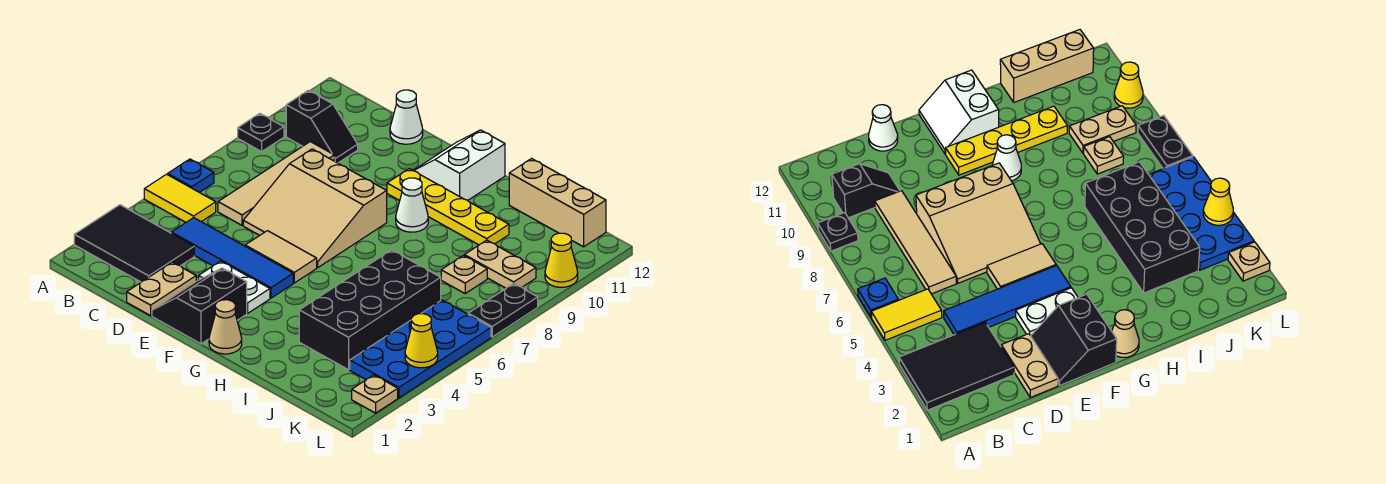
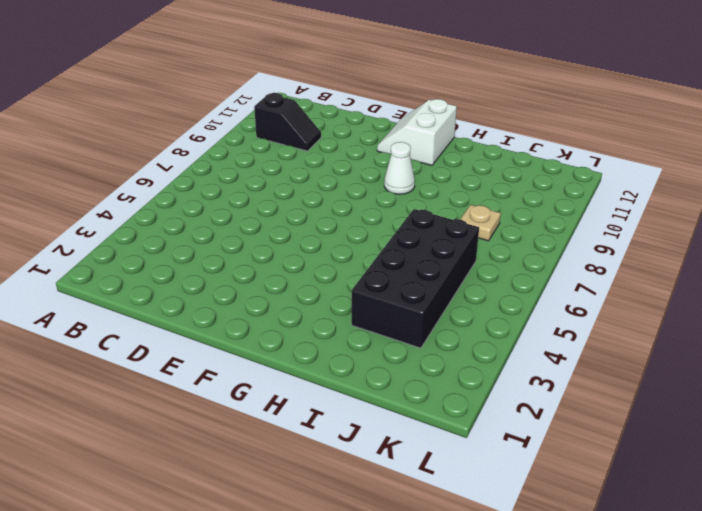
none -> black tile A2:C3 level 1
none -> yellow tile A5:B5 level 1
none -> blue plate A6 level 1

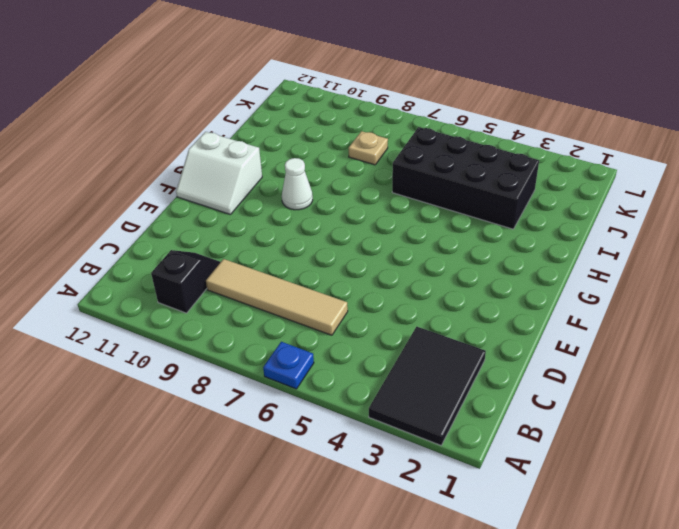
none -> yellow tile A5:B5 level 1
none -> black plate A9 level 1
none -> blue tile C4:F4 level 1

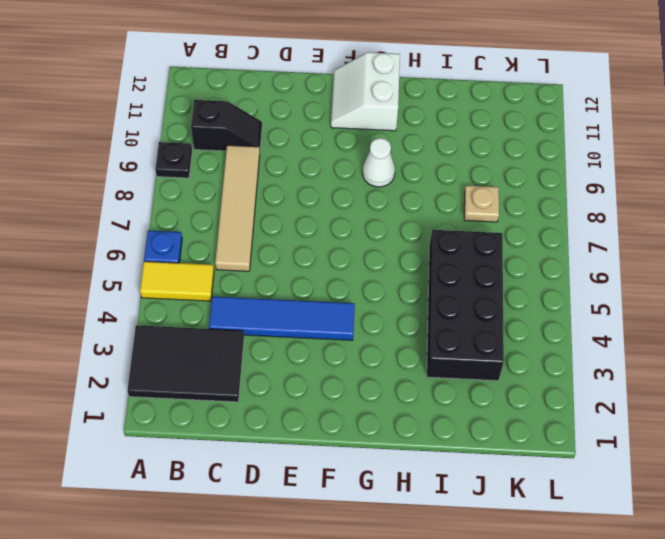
none -> tan plate D1:D2 level 1
none -> tan slope D6:F8 level 1 top 8
none -> white cone D12 level 1

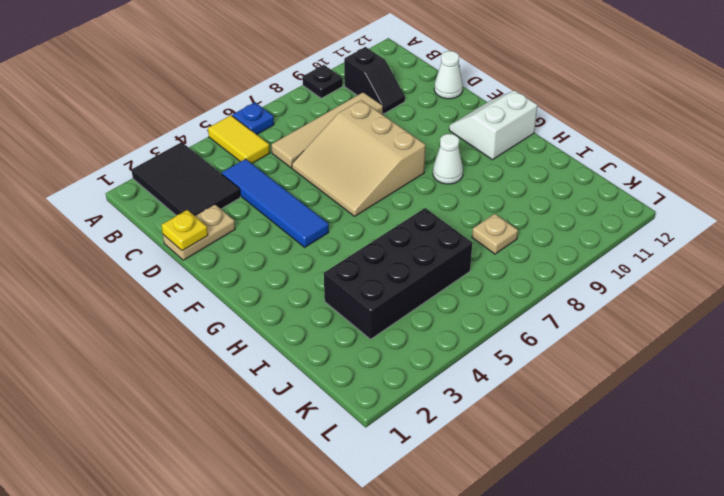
yellow plate D1 level 2 -> none
none -> black slope E1:F2 level 1 top F
none -> white plate E3:F3 level 1
none -> tan tile E5:F5 level 1

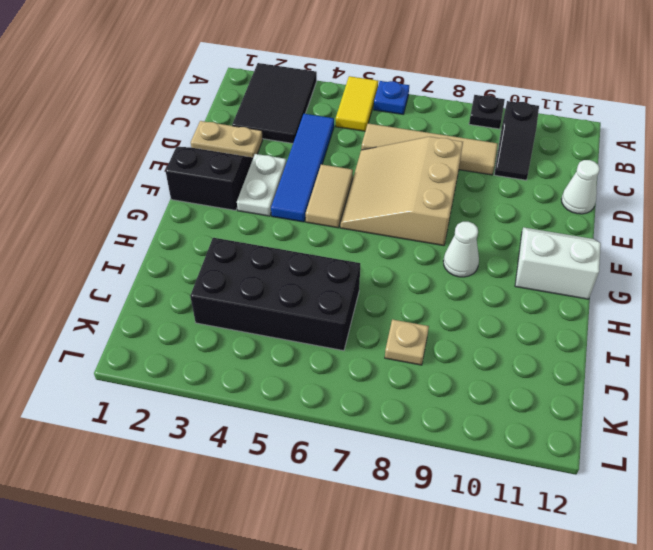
none -> yellow plate F10:I10 level 1
none -> tan cone G1 level 1
none -> tan brick I12:K12 level 1

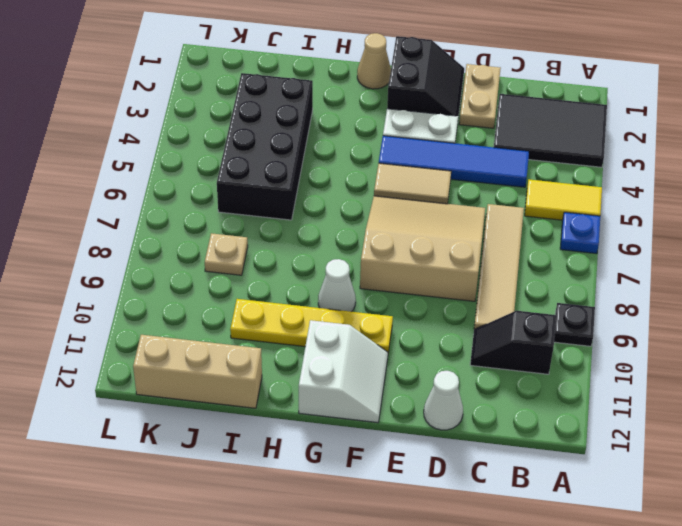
none -> tan plate J9:K9 level 1
none -> blue plate K3:L6 level 1
none -> tan plate L2 level 1

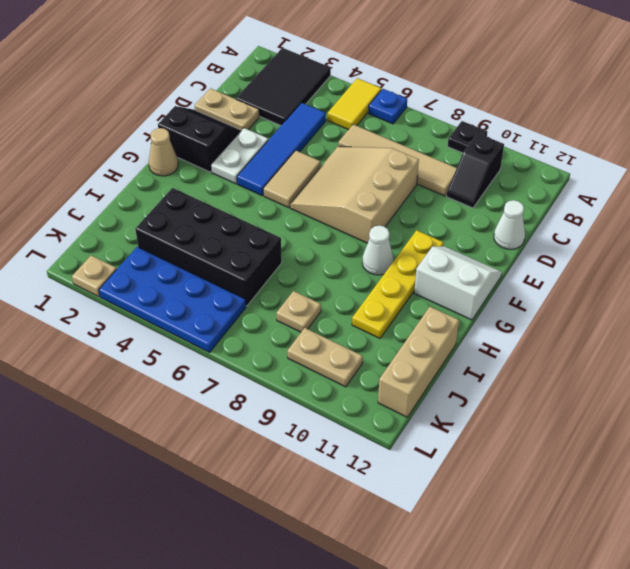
tan plate K9:K10 level 1 -> tan plate J9:K9 level 1
none -> black plate L7:L8 level 1
none -> yellow cone L10 level 1
none -> yellow cone L4 level 2

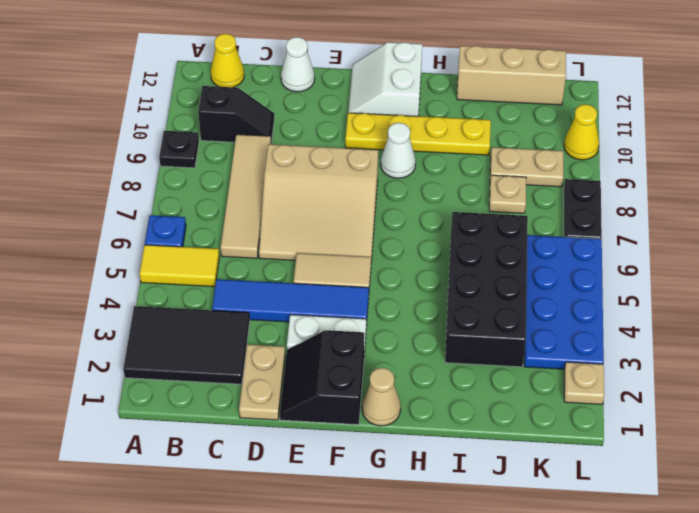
yellow cone B12 level 1 -> yellow cone L4 level 2

